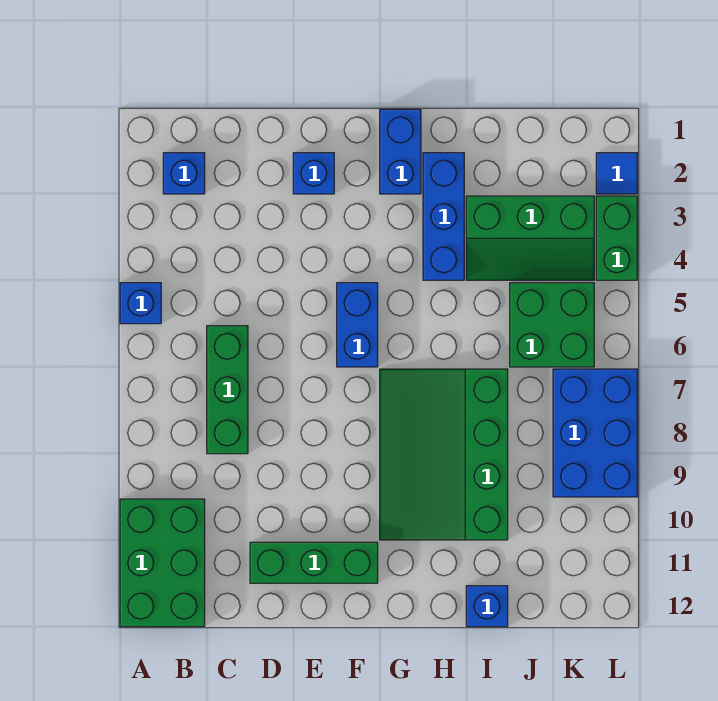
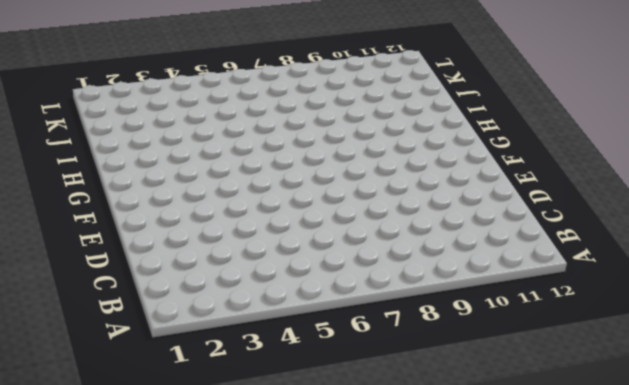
none -> blue brick A5 level 1
none -> green brick A10:B12 level 1
none -> blue brick B2 level 1

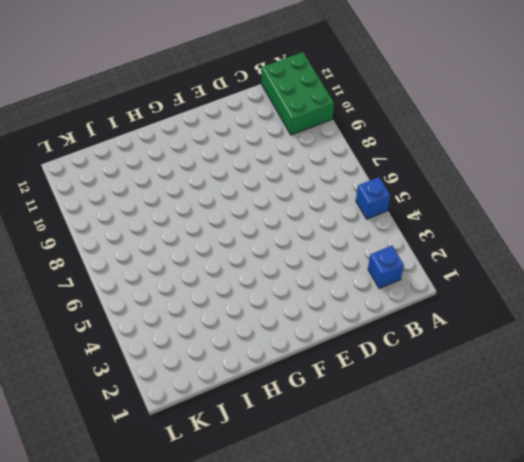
none -> green brick C6:C8 level 1
none -> green brick D11:F11 level 1
none -> blue brick E2 level 1

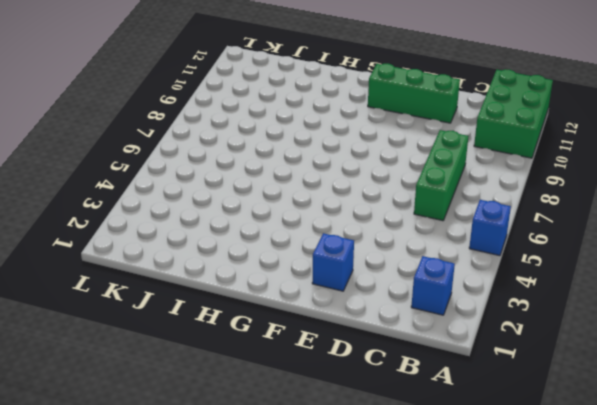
none -> blue brick F5:F6 level 1
none -> blue brick G1:G2 level 1
none -> green slope G7:I10 level 1 top I

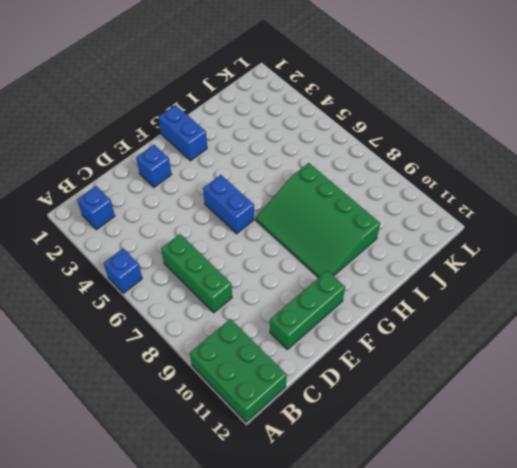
none -> blue brick H2:H4 level 1
none -> green slope I3:K4 level 1 top 3
none -> blue brick I12 level 1

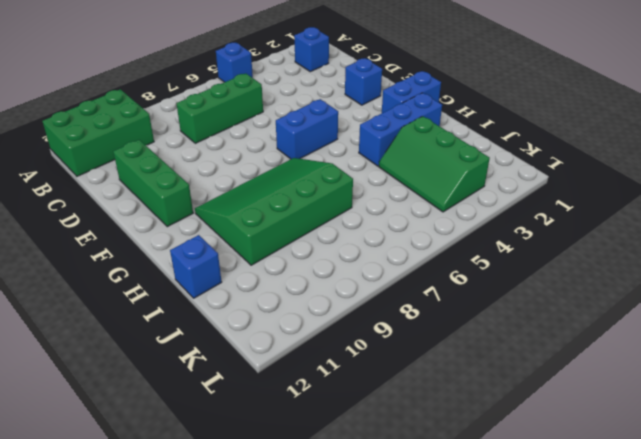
none -> green brick J5:K6 level 1
none -> blue brick K7:L9 level 1
none -> blue tile L2 level 1

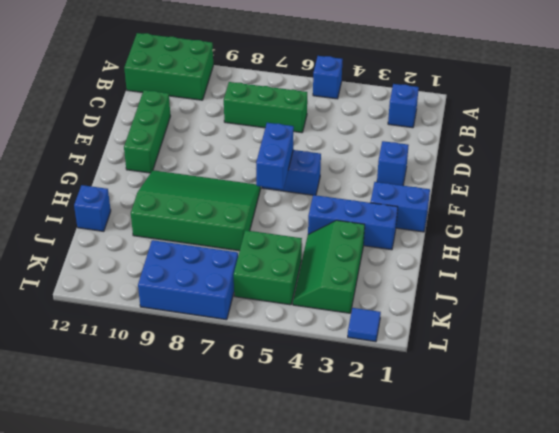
blue brick F6:G6 level 2 -> none
none -> green brick L3:L4 level 1

